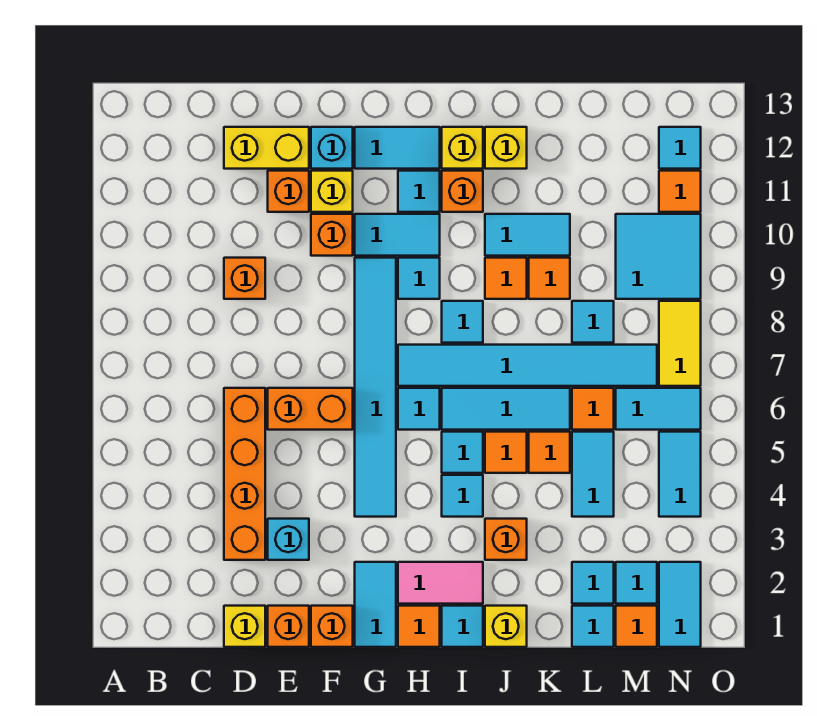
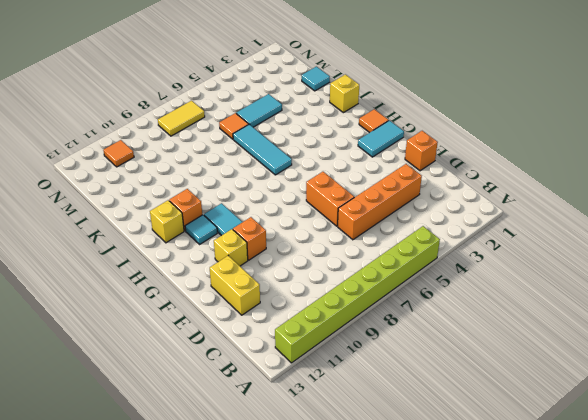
lime brick A5:A12 level 1 -> none
none -> yellow brick D1 level 1
none -> orange brick D9 level 1
none -> cyan brick E3 level 1
none -> orange brick E11 level 1

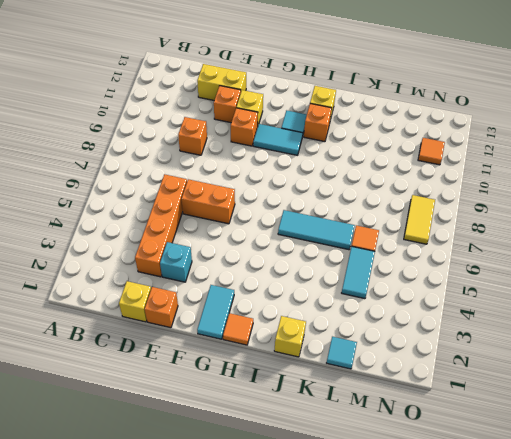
none -> orange brick F1 level 1
none -> cyan brick F12 level 1
none -> cyan tile G4:G9 level 1
none -> cyan tile G12:H12 level 1

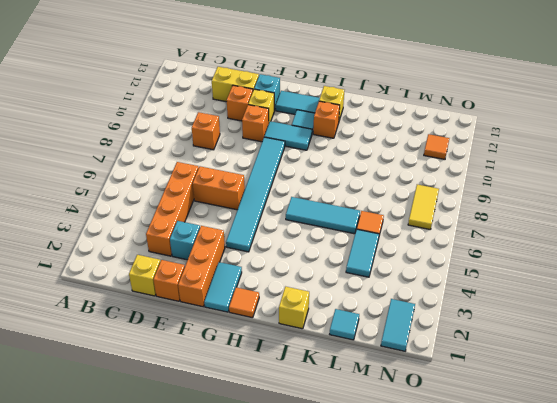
orange brick F1:F3 level 1 -> orange brick F1 level 1
none -> pink tile H2:I2 level 1
none -> cyan tile H6 level 1
none -> cyan tile H7:M7 level 1
none -> cyan tile H9 level 1

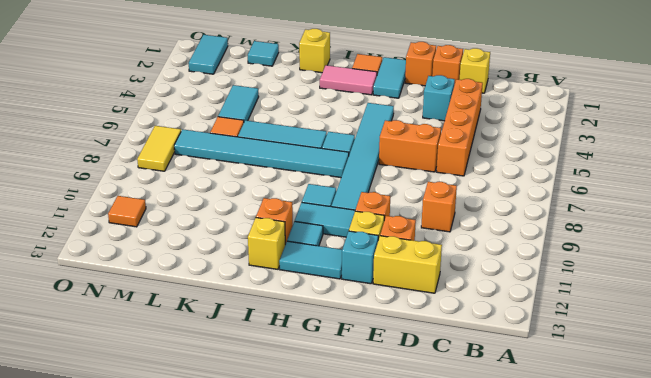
none -> cyan tile I1 level 1
none -> cyan tile I4 level 1
none -> cyan tile I5 level 1
none -> cyan tile I8 level 1

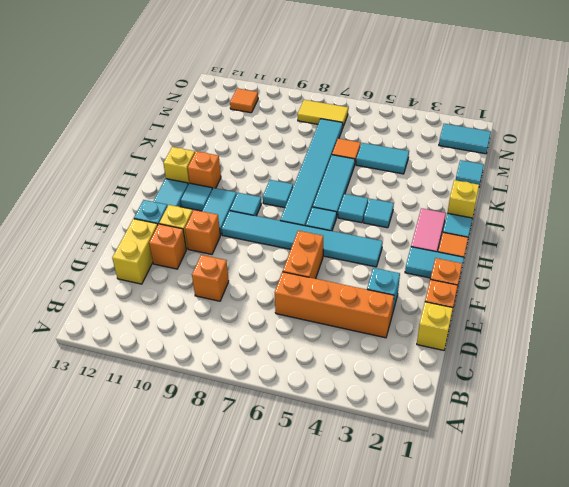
none -> orange brick J3 level 1
none -> orange tile J5 level 1
none -> orange tile J9 level 1
none -> cyan tile J10:K10 level 1

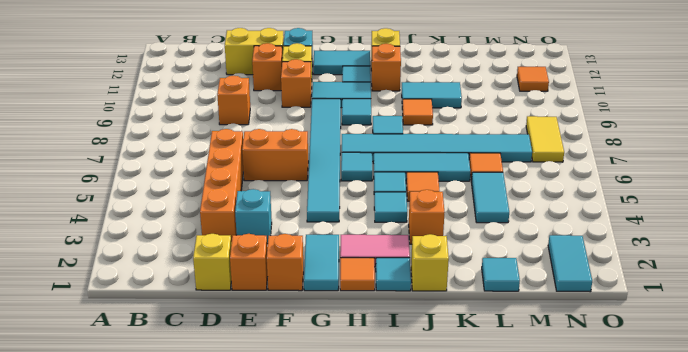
none -> yellow brick J12 level 1
none -> orange tile K5 level 1
none -> orange tile K9 level 1
none -> cyan tile L2 level 1

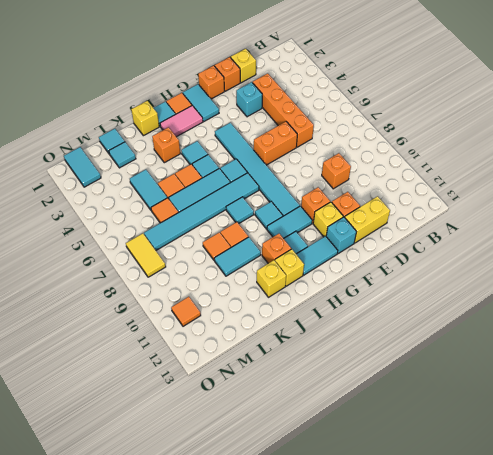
none -> cyan tile L8 level 1
none -> orange tile M1 level 1
none -> cyan tile M2 level 1
none -> cyan tile M6:N6 level 1

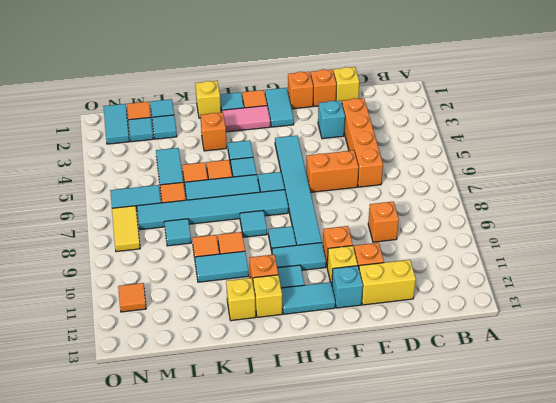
none -> cyan tile M9:N10 level 1
none -> cyan tile N4:N5 level 1
none -> cyan tile N12 level 1

